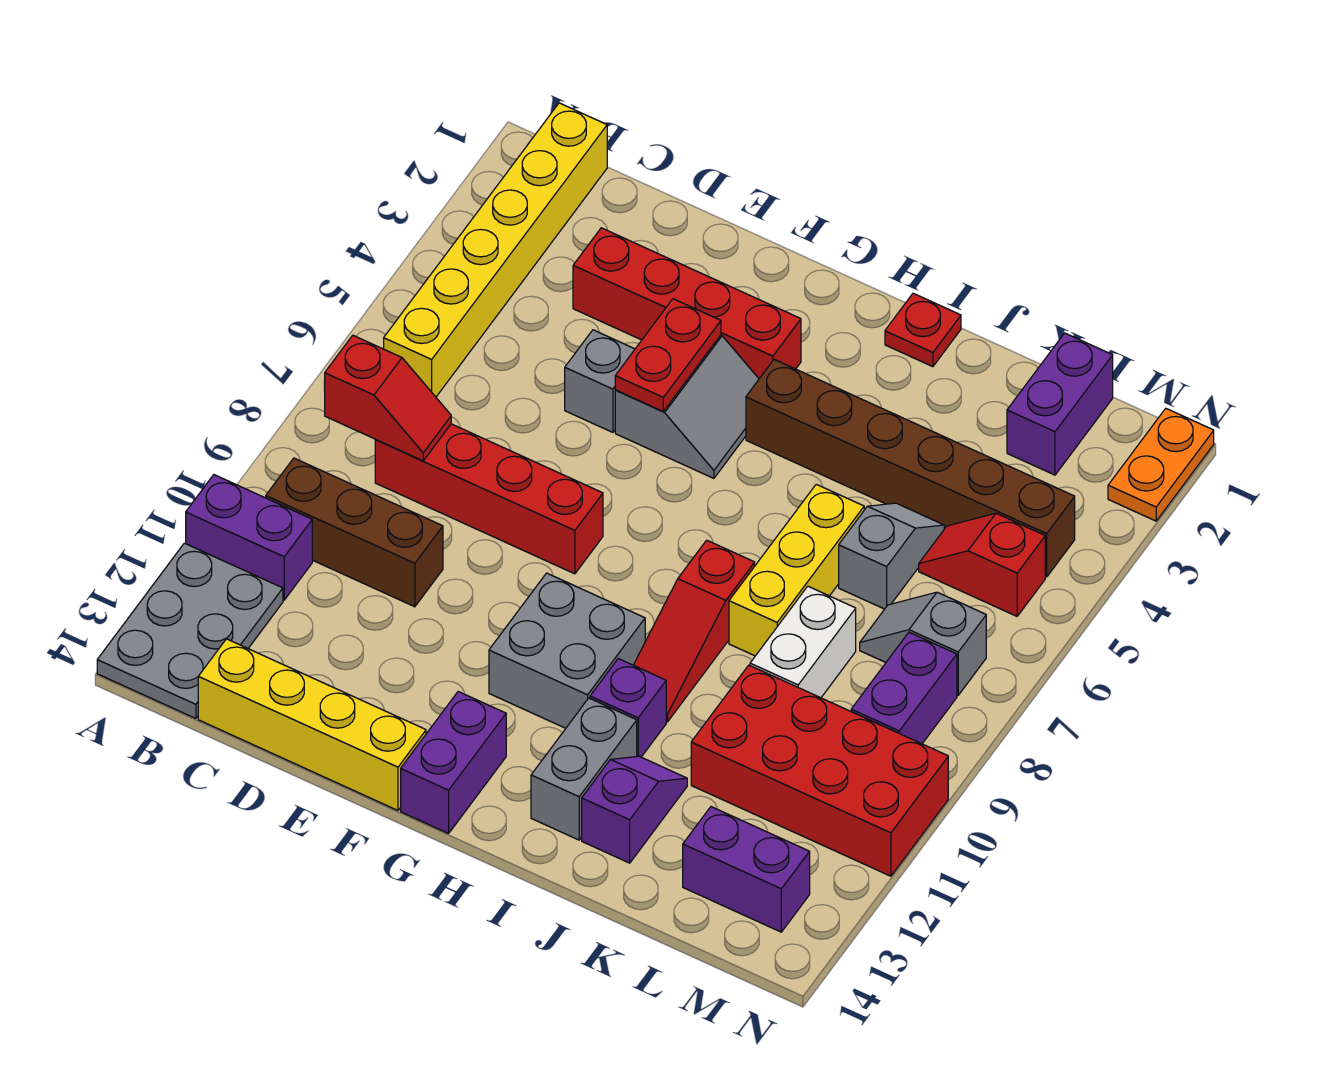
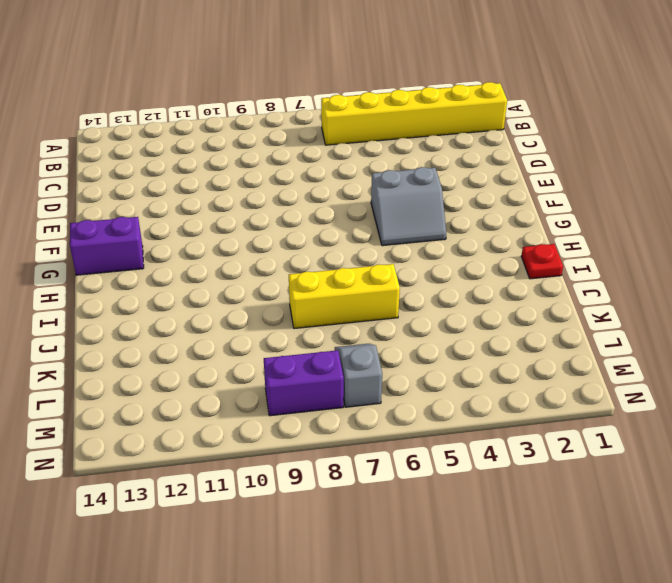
none -> purple brick A11:B11 level 1
none -> grey plate A12:B14 level 1
none -> brown brick B10:D10 level 1

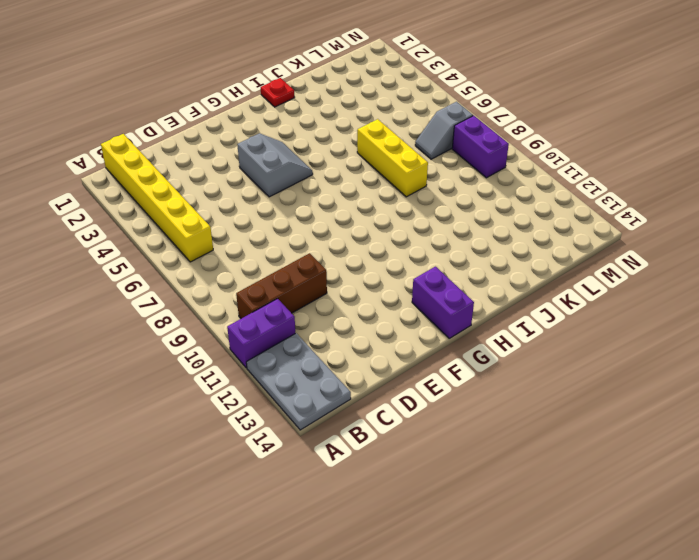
none -> red brick C8:F8 level 1
none -> yellow brick C14:F14 level 1
none -> red brick D3:G3 level 1

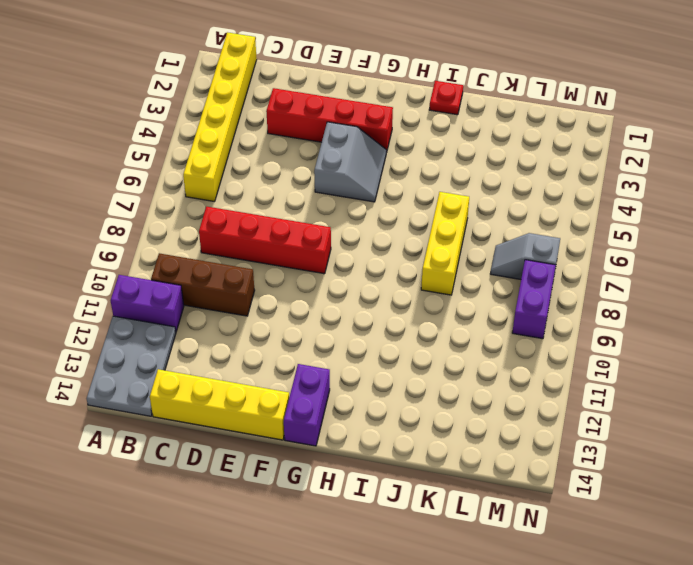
none -> grey brick E5 level 1
none -> grey brick G10:H11 level 1
none -> brown brick H4:M4 level 1

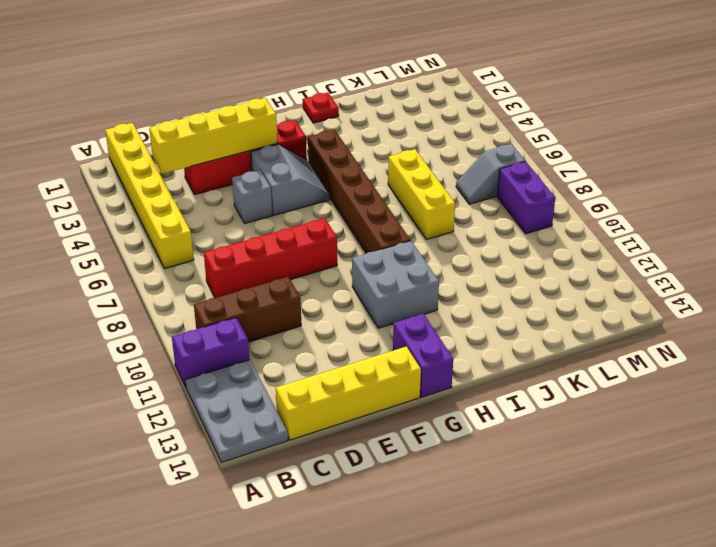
yellow brick C3:F3 level 2 -> none
brown brick H4:H9 level 1 -> brown brick H4:M4 level 1
none -> red slope I8:I10 level 1 top 8
none -> purple brick I11 level 1
none -> grey brick I12:I13 level 1

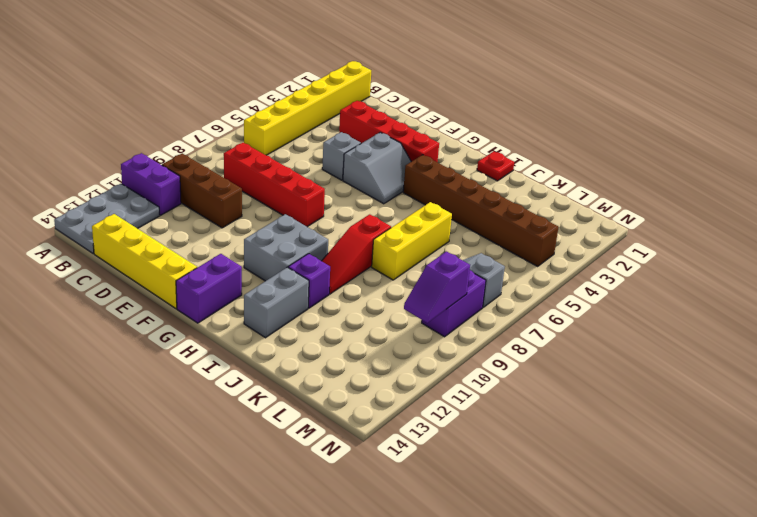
purple slope M9:M10 level 2 top 9 -> purple slope J12:J13 level 1 top 13
none -> grey slope K5:K6 level 1 top 6
none -> white brick K8:K9 level 1
none -> red brick K10:N11 level 1

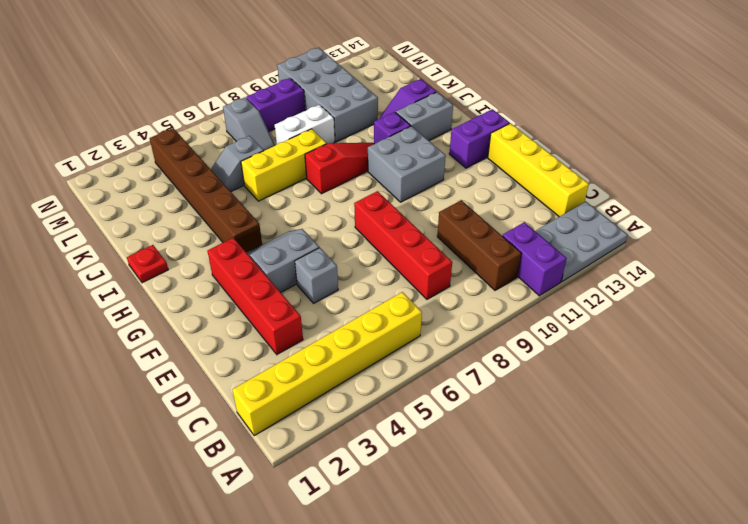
grey brick K10:N11 level 1 -> red brick K10:N11 level 1
none -> purple brick L1:L2 level 1
none -> red slope L5:M5 level 1 top M
none -> purple brick L13:M13 level 1

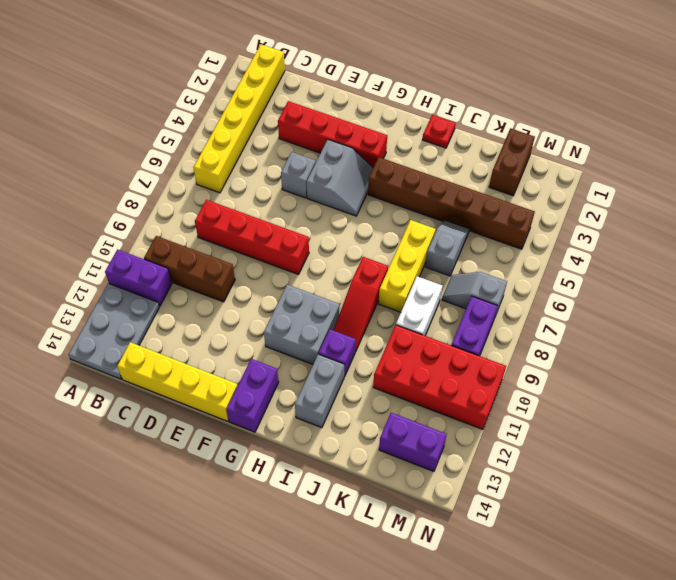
brown brick L1:L2 level 1 -> purple brick L1:L2 level 1
none -> purple slope J12:J13 level 1 top 13
none -> red slope L5:M5 level 1 top M
none -> orange plate N1:N2 level 1

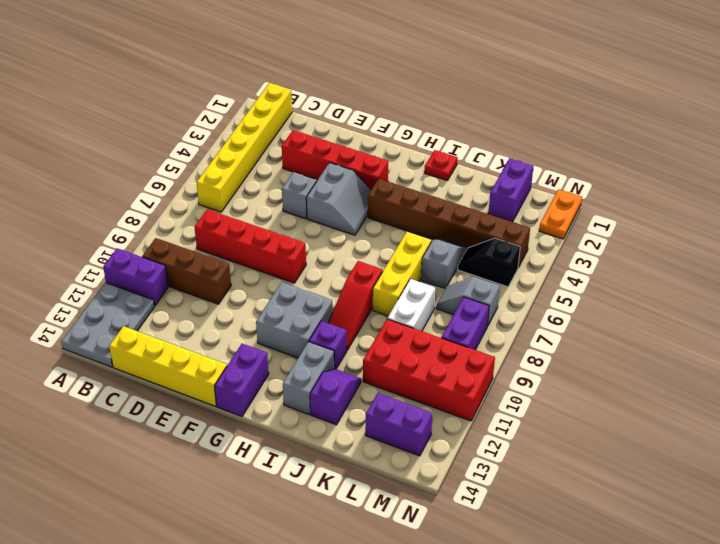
black slope L5:M5 level 1 top M -> red slope L5:M5 level 1 top M
none -> red slope B8:C8 level 2 top B
none -> red plate F4:F5 level 2

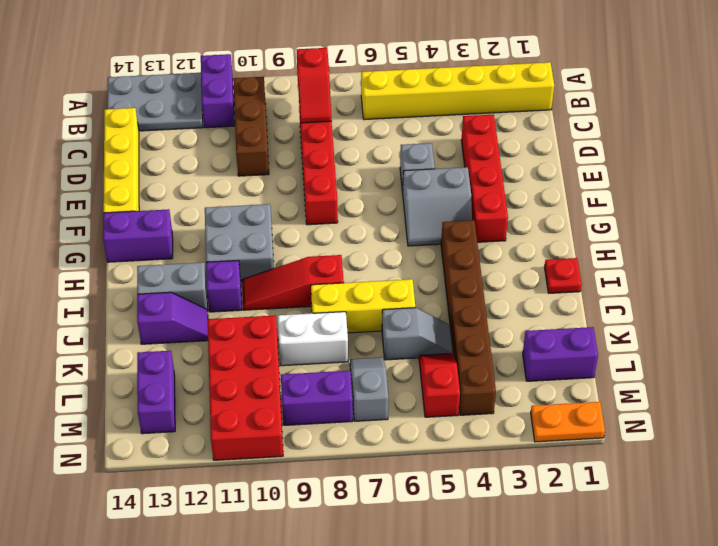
none -> red plate F4:F5 level 2

